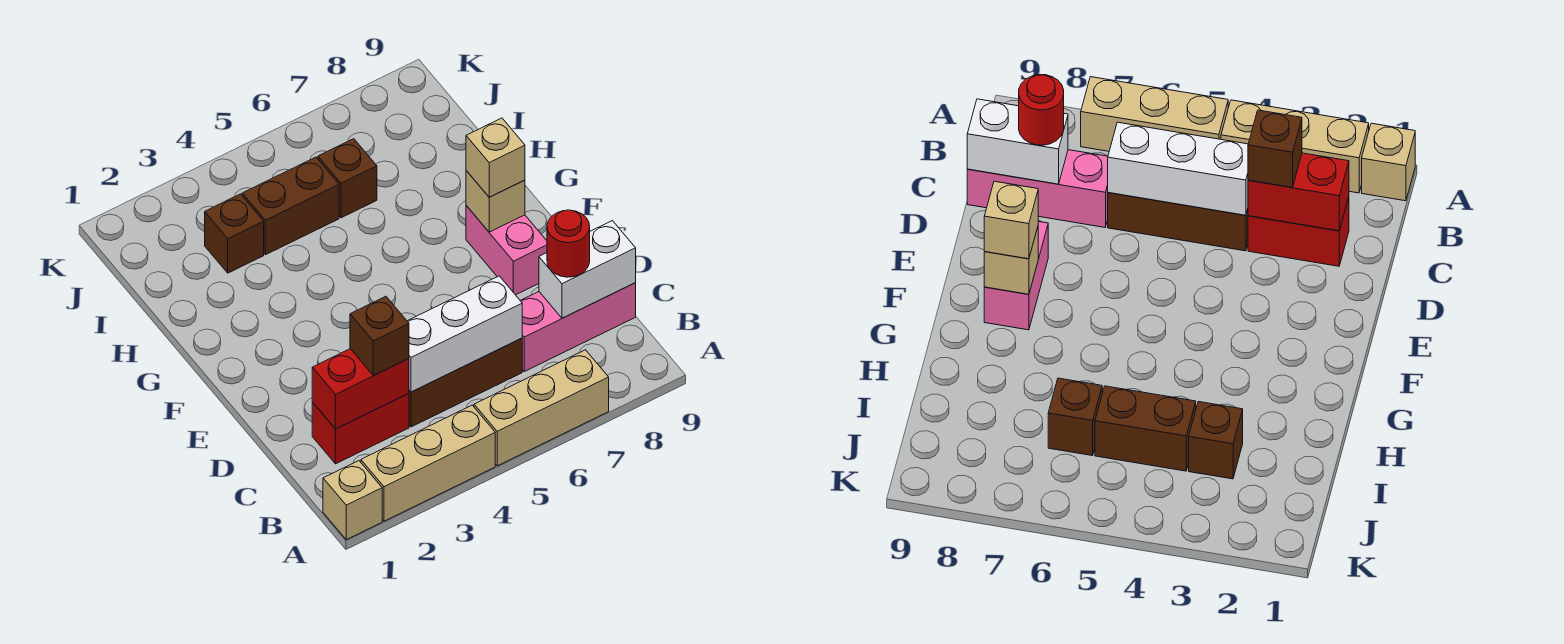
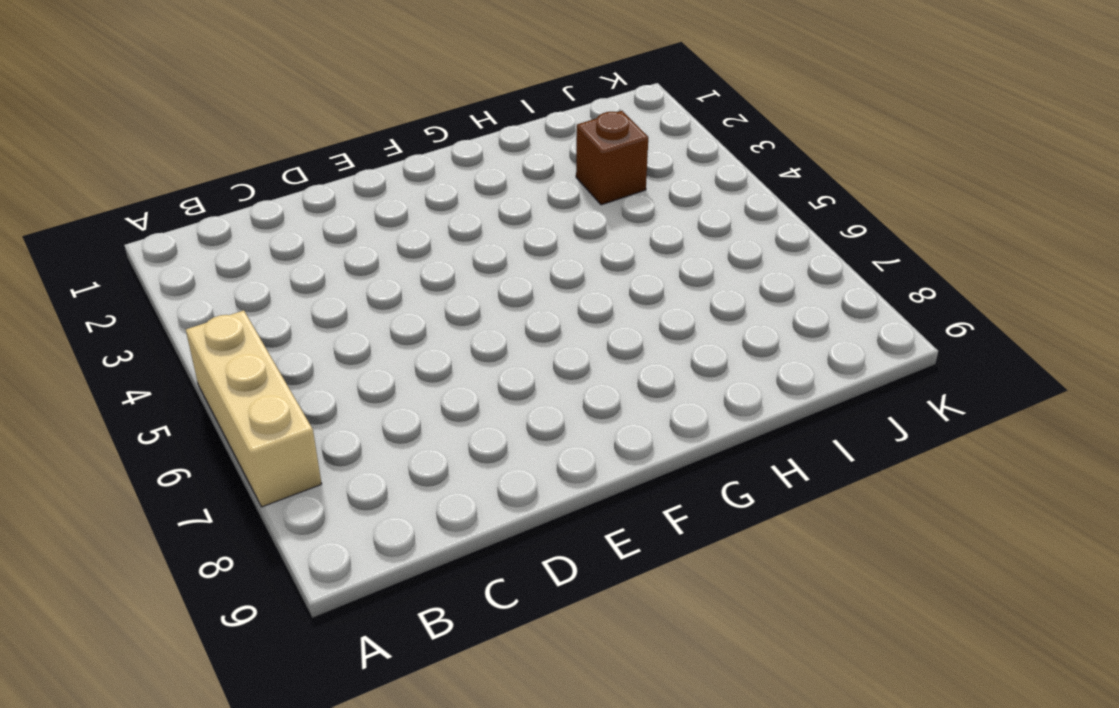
none -> tan brick A1 level 1
none -> tan brick A2:A4 level 1
none -> red brick C2:C3 level 1

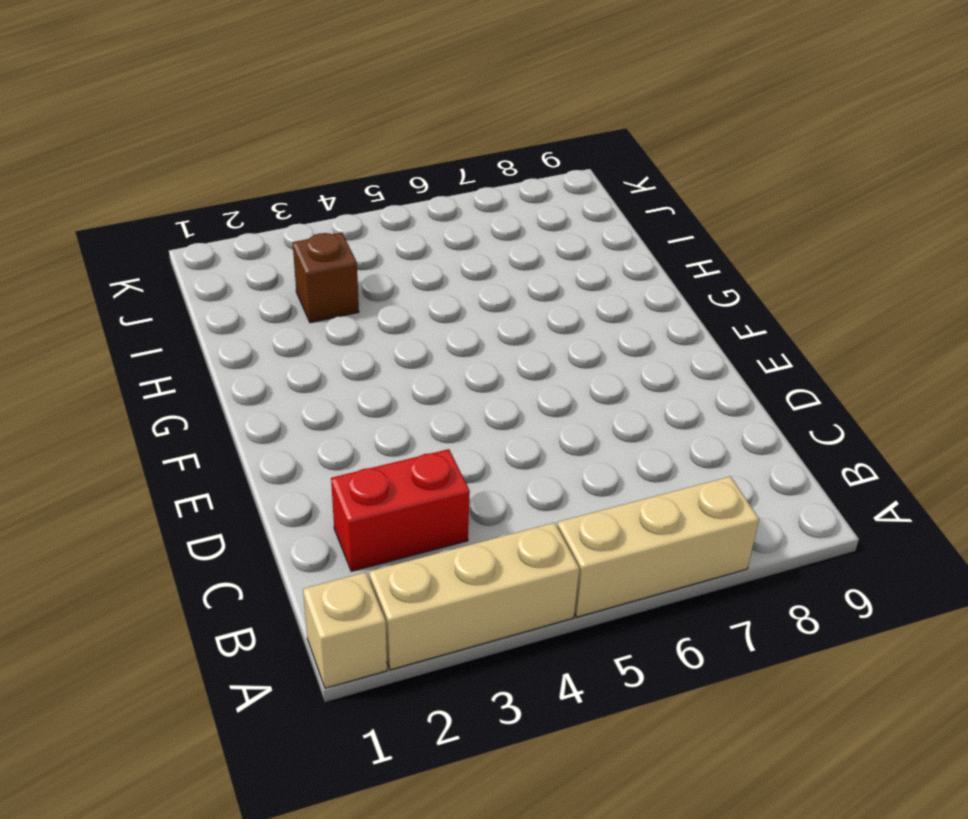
none -> brown brick C4:C6 level 1
none -> pink brick C7:C9 level 1
none -> pink brick E8:F8 level 1

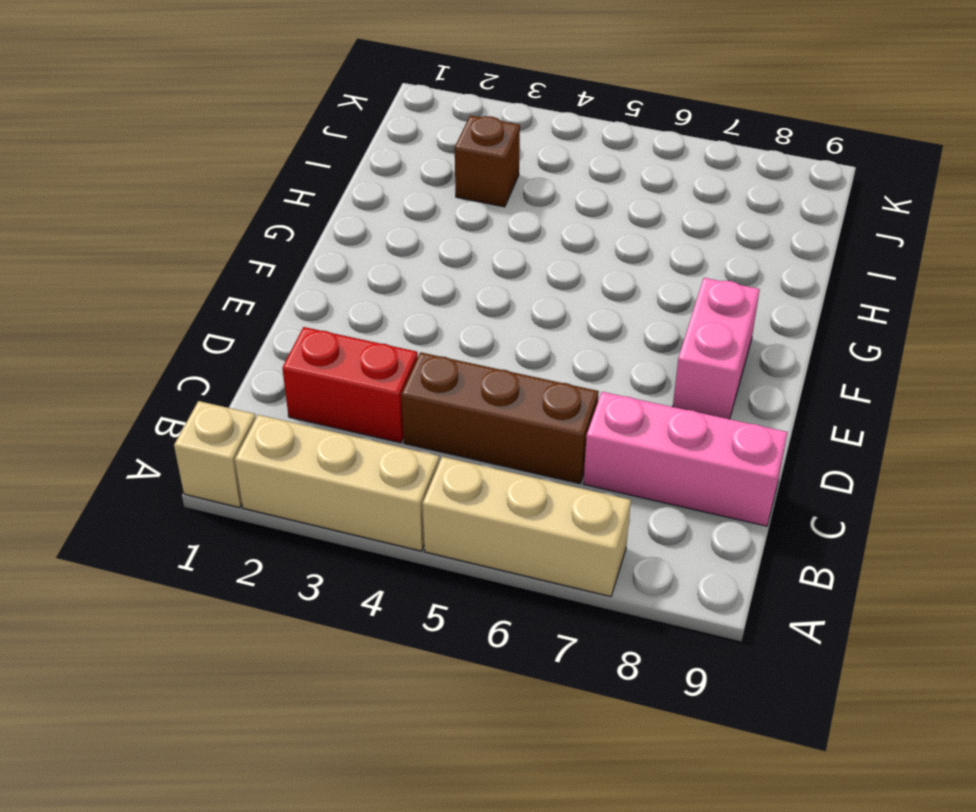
none -> brown brick I4:I5 level 1
none -> brown brick I6 level 1
none -> red brick C2:C3 level 2

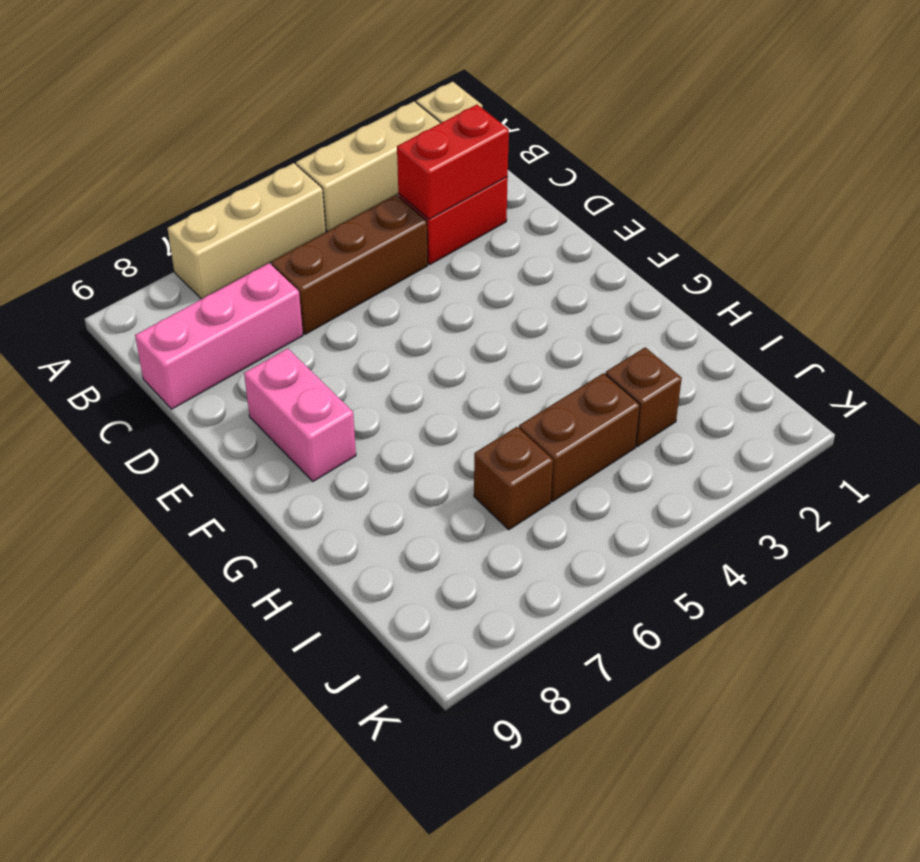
none -> white brick C4:C6 level 2
none -> white brick C8:C9 level 2
none -> tan brick F8 level 2

